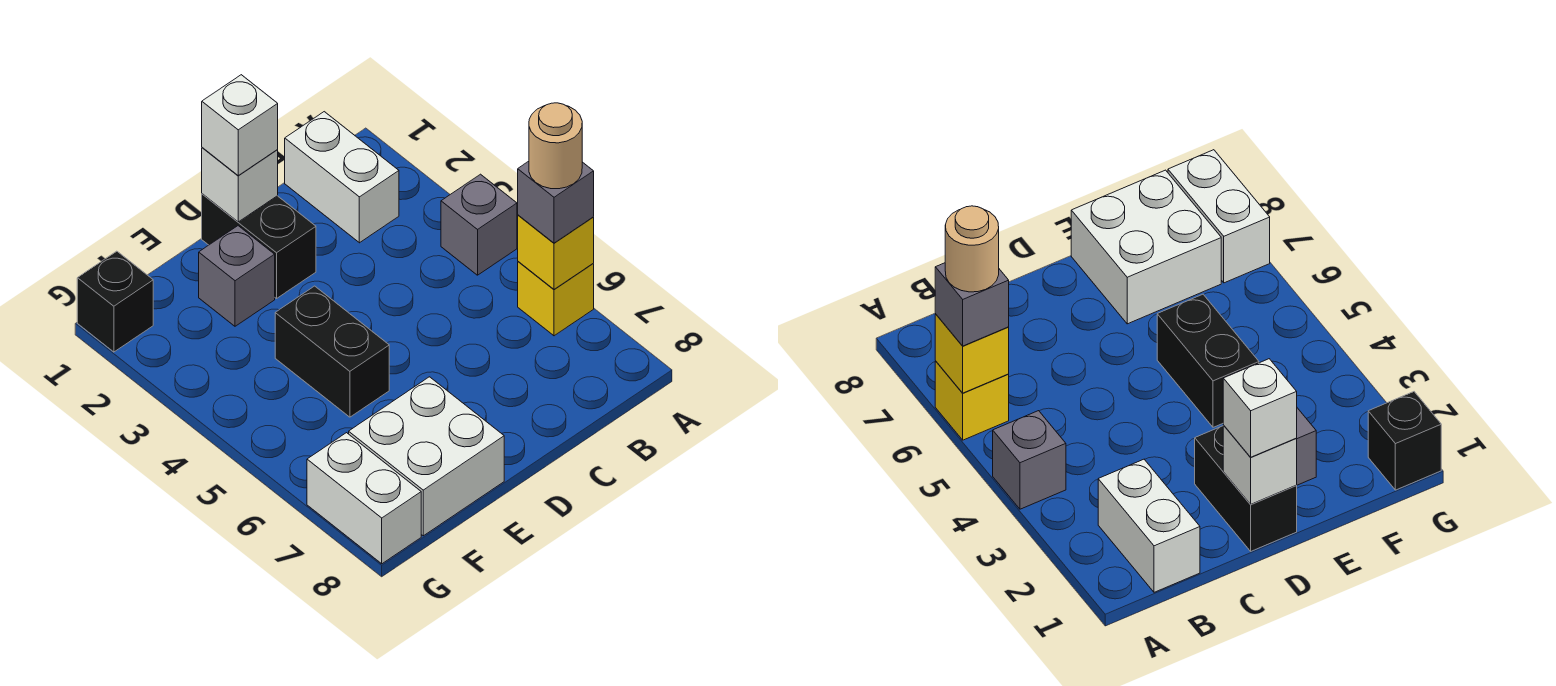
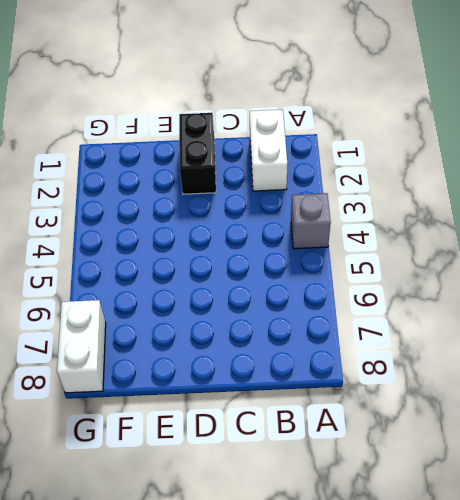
none -> yellow brick A6 level 1
none -> grey brick E2 level 1
none -> black brick E4:E5 level 1

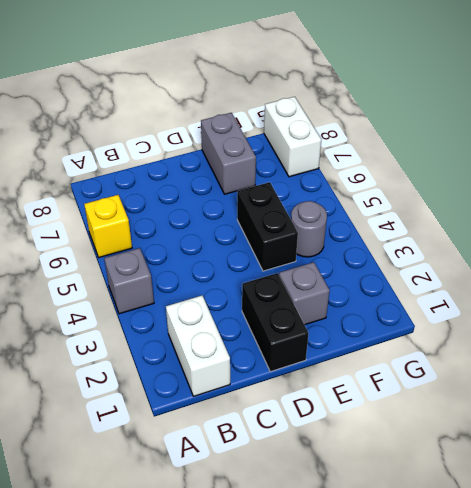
grey brick E7:E8 level 1 -> white brick E7:F8 level 1
grey round brick F4 level 1 -> none
none -> black brick G1 level 1
none -> yellow brick A6 level 2
none -> white brick D1 level 2

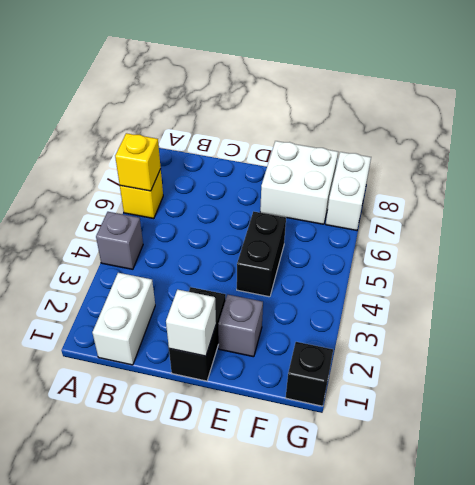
none -> grey brick A6 level 3
none -> white brick D1 level 3
none -> tan round brick A6 level 4

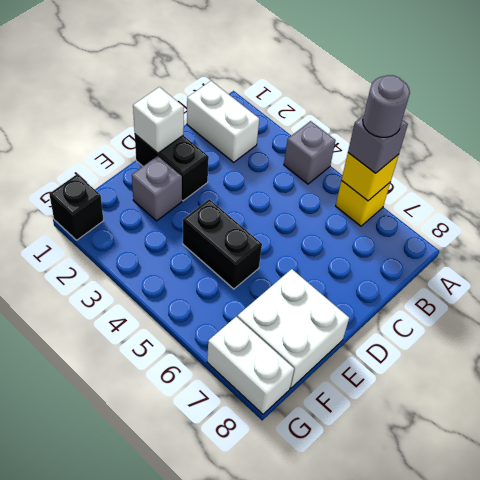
grey round brick A6 level 4 -> tan round brick A6 level 4
none -> white brick D1 level 3

